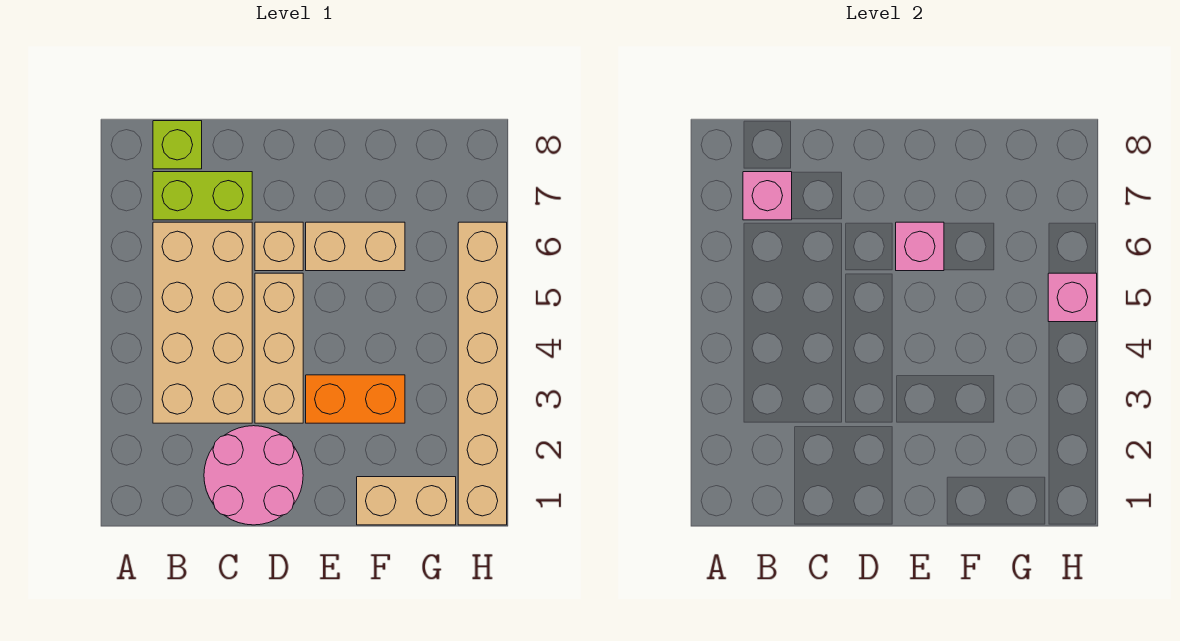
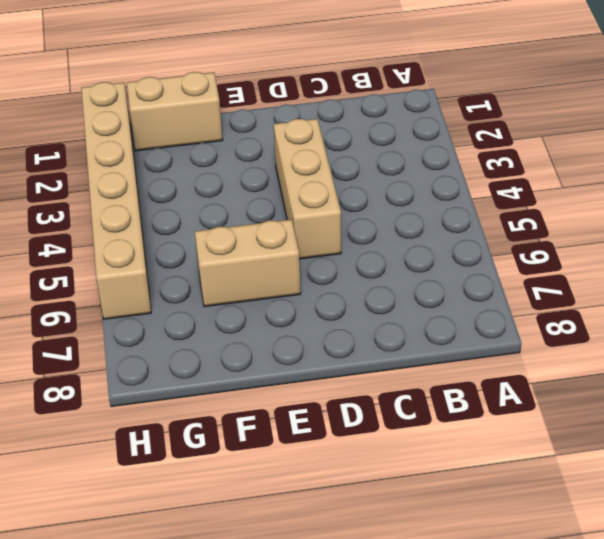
none -> tan brick B3:C6 level 1
none -> lime brick B7:C7 level 1
none -> lime brick B8 level 1

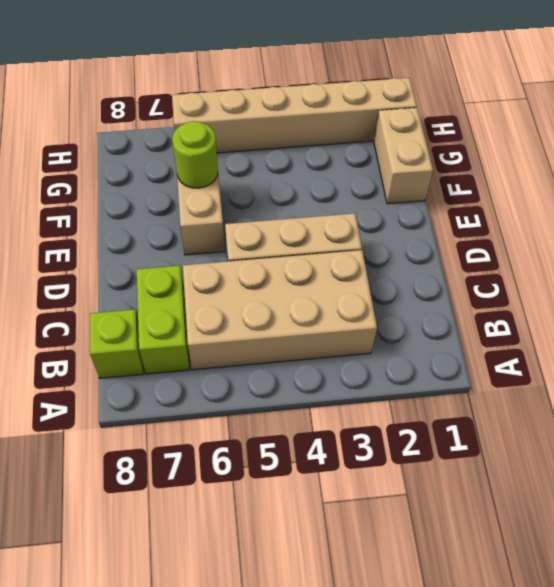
lime round brick F6 level 2 -> none
none -> pink round brick C1:D2 level 1
none -> tan brick D6 level 1
none -> orange brick E3:F3 level 1

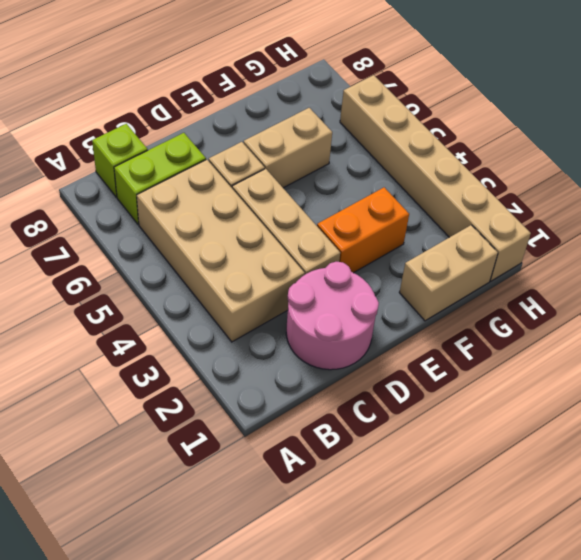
none -> pink brick B7 level 2
none -> pink brick E6 level 2
none -> pink brick H5 level 2

